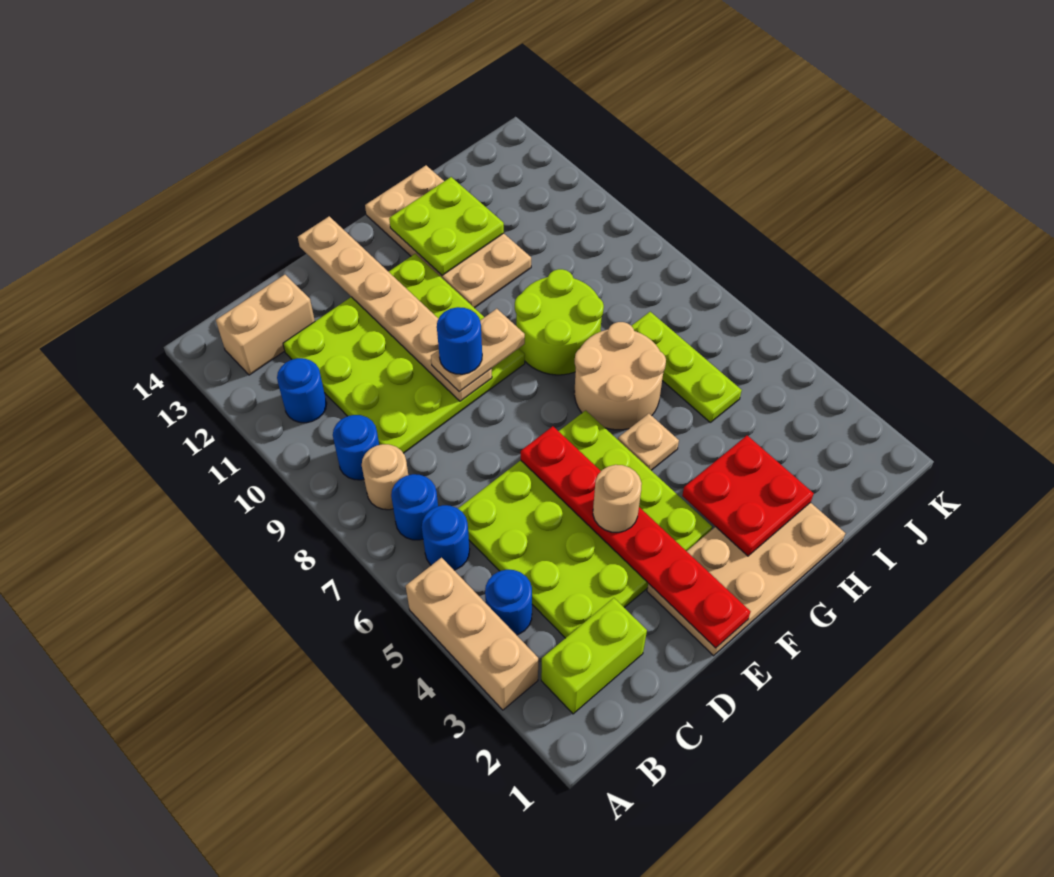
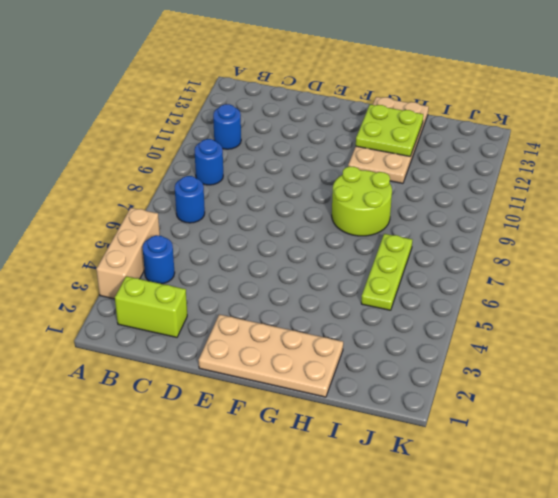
none -> blue round brick B6 level 1
none -> tan round brick B8 level 1
none -> tan brick B13:C13 level 1

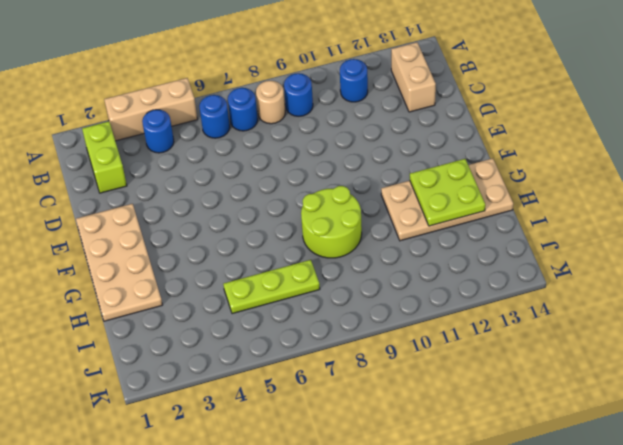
none -> lime plate C3:F6 level 1
none -> lime plate C9:F12 level 1
none -> tan plate G5 level 1

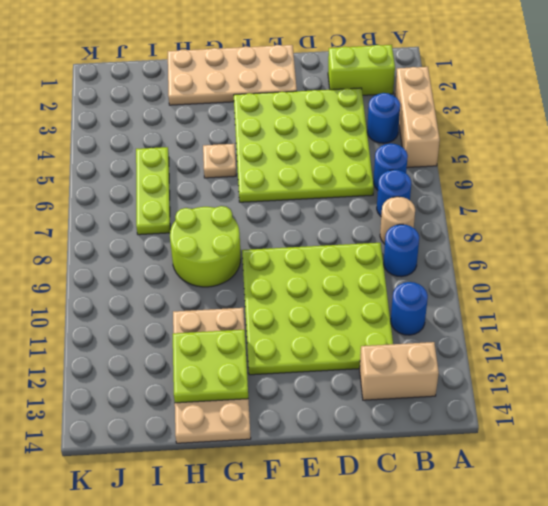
none -> tan round brick G6:H7 level 1
none -> red plate E1:E6 level 2
none -> tan plate E9:E14 level 2

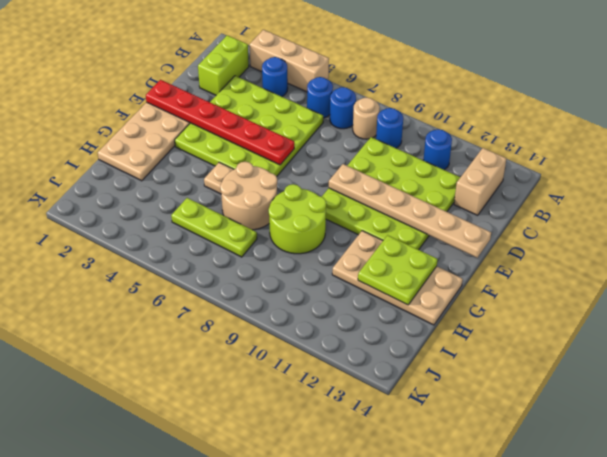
none -> red plate G2:H3 level 2
none -> tan round brick E4 level 3
none -> tan plate E9:F9 level 3

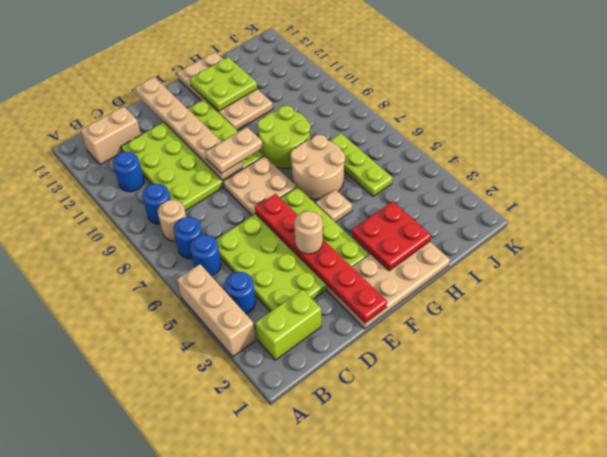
tan plate E7:F8 level 1 -> none
none -> blue round brick E9 level 4

